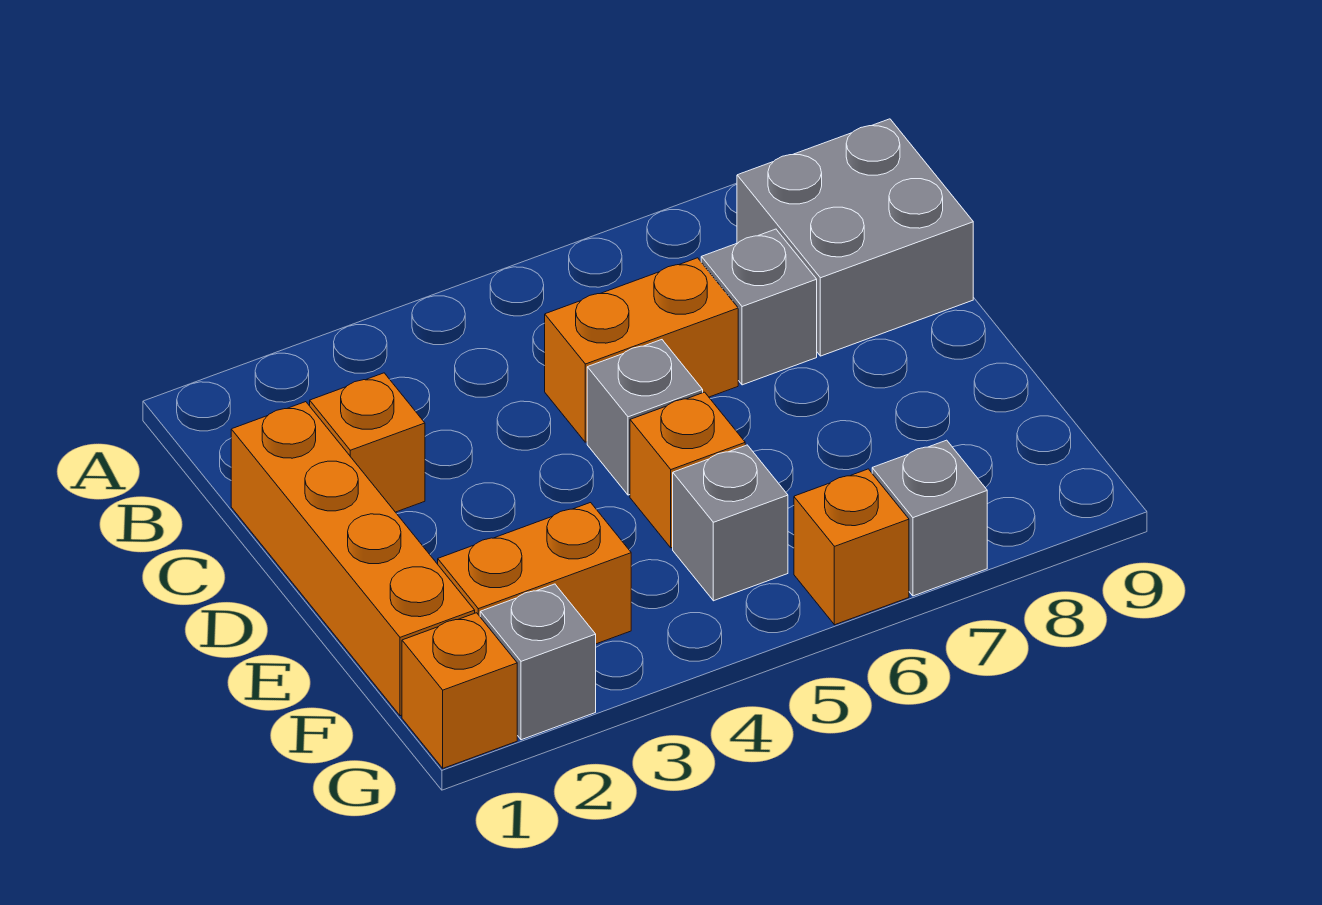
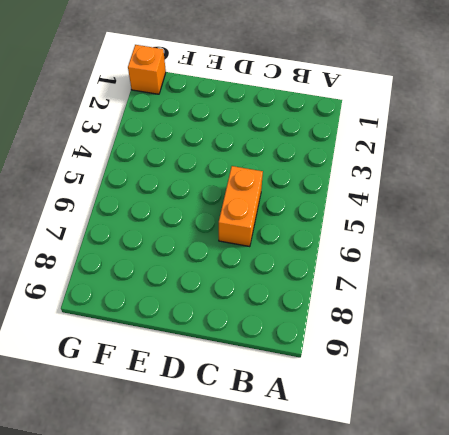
none -> grey brick B8:C9 level 1
none -> orange brick C1:F1 level 1
none -> orange brick C2 level 1

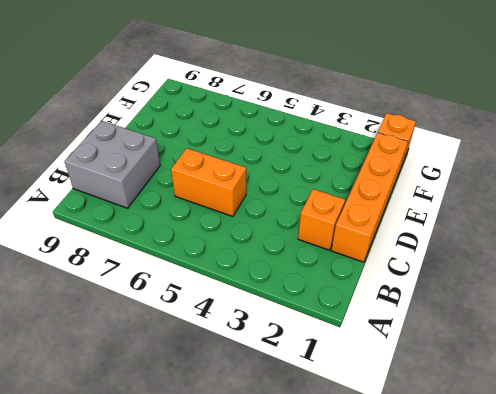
none -> grey brick C7 level 1
none -> grey brick D5 level 1
none -> orange brick E5 level 1

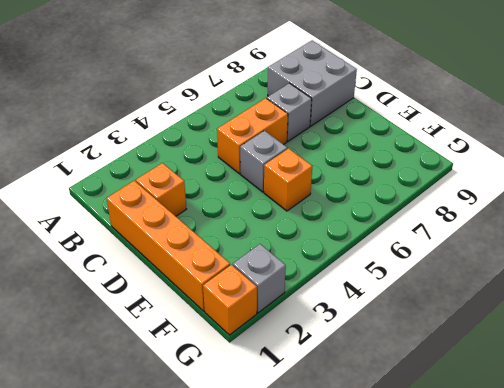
none -> orange brick F2:F3 level 1
none -> grey brick F5 level 1
none -> orange brick G6 level 1

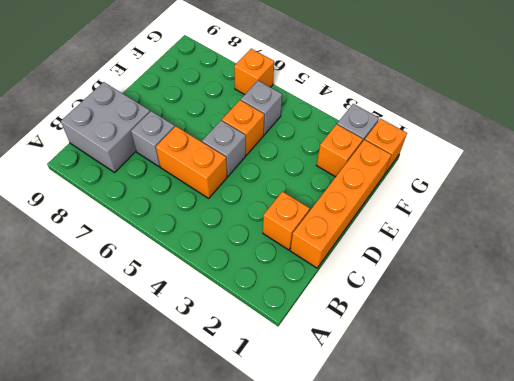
orange brick F2 level 1 -> orange brick F2:F3 level 1
none -> grey brick G7 level 1

